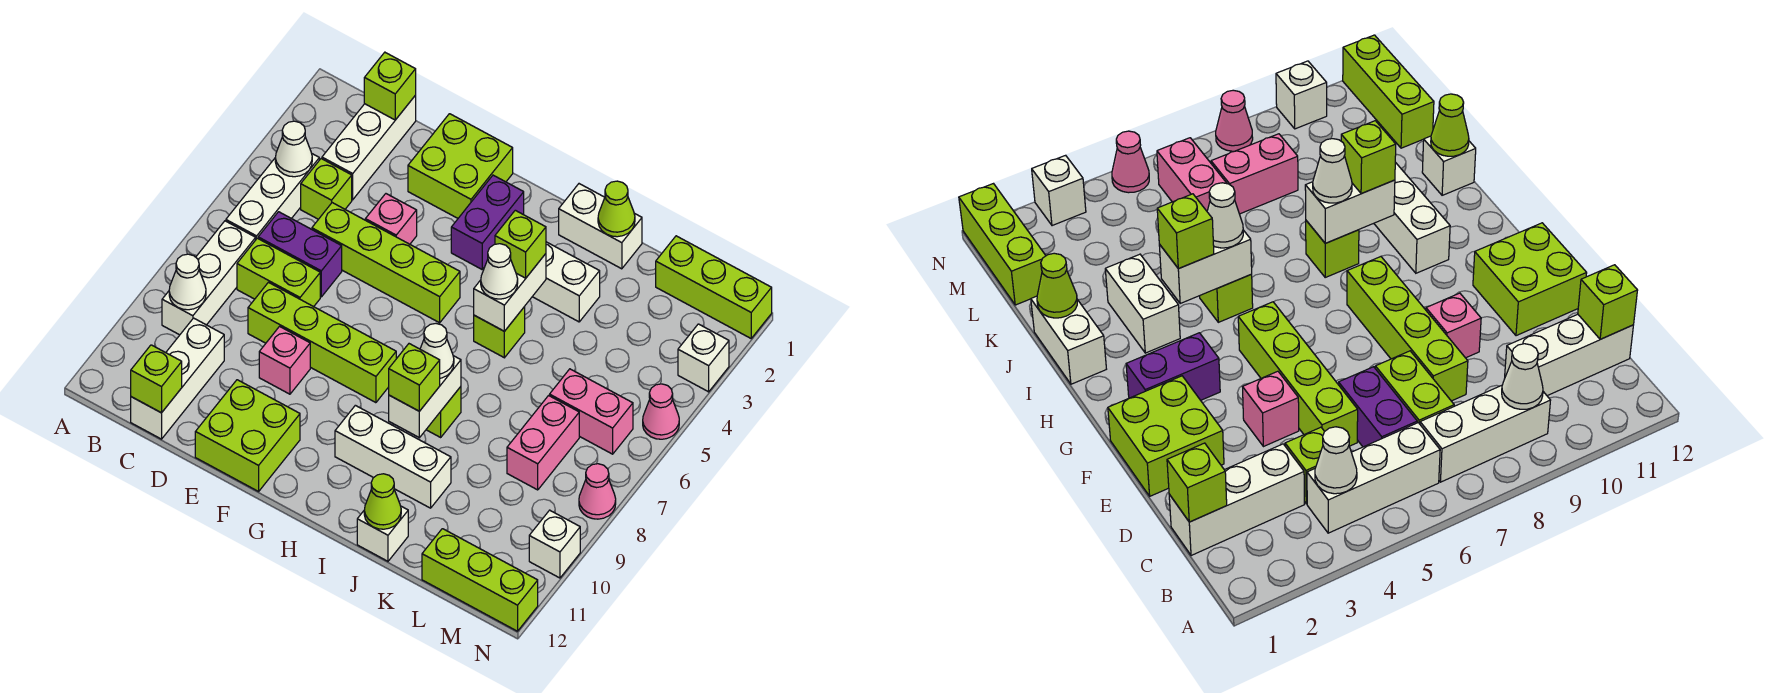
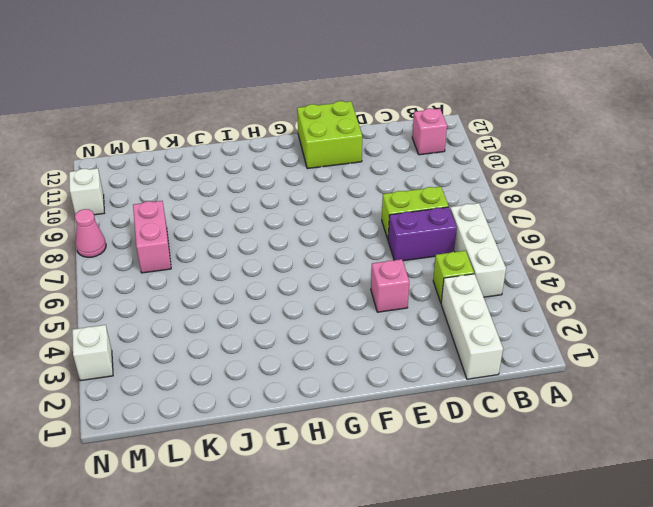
pink brick B11 level 1 -> pink brick E9 level 1
none -> white brick B7:B9 level 1
none -> white brick C10:C12 level 1
none -> lime brick D5:G5 level 1
none -> lime brick D8:G8 level 1

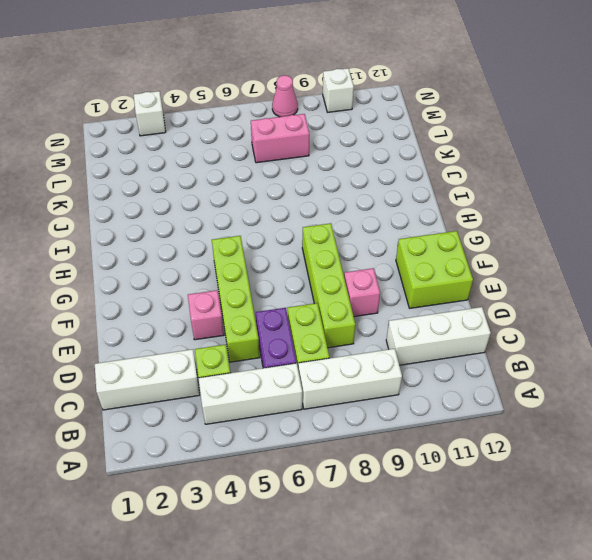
none -> lime brick E1:F2 level 1
none -> purple brick G2:G3 level 1
none -> white brick H10:J10 level 1
none -> white brick I1:J1 level 1

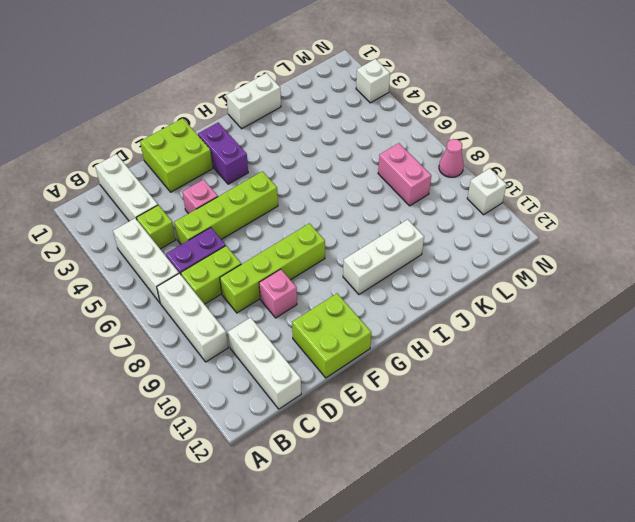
none -> white brick I3:J3 level 1
none -> lime brick I5 level 1
none -> lime brick I8 level 1
none -> white brick J12 level 1

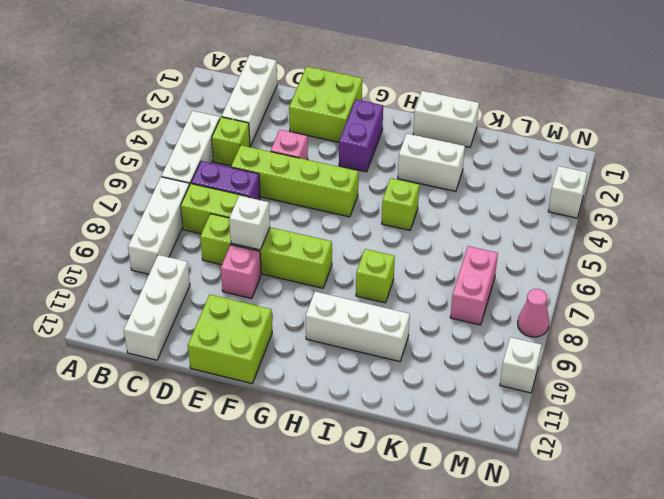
white brick E8 level 2 -> white brick J12 level 1
none -> lime brick L1:N1 level 1
none -> pink brick L6:M6 level 1
none -> lime brick L12:N12 level 1
none -> pink cone N5 level 1

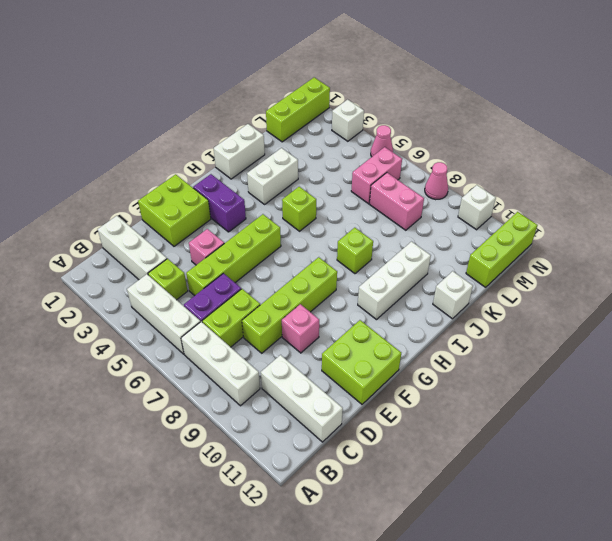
none -> white cone B4 level 2
none -> white cone B9 level 2
none -> lime brick C1 level 2
none -> lime brick C12 level 2

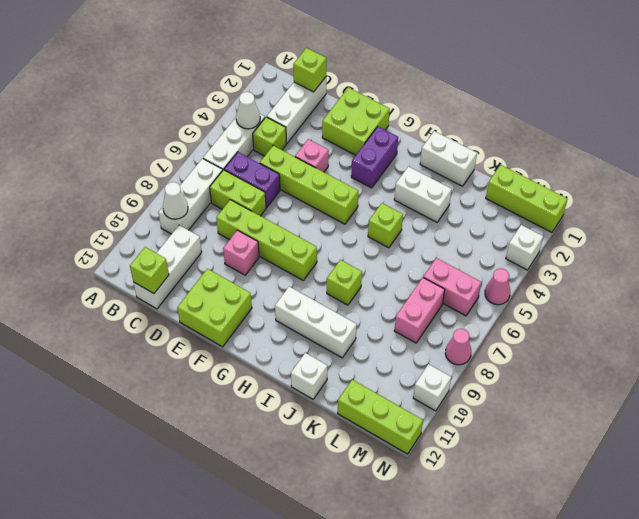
none -> white brick I4:I5 level 2
none -> white brick I8:I9 level 2
none -> lime cone J1 level 2
none -> lime cone J12 level 2

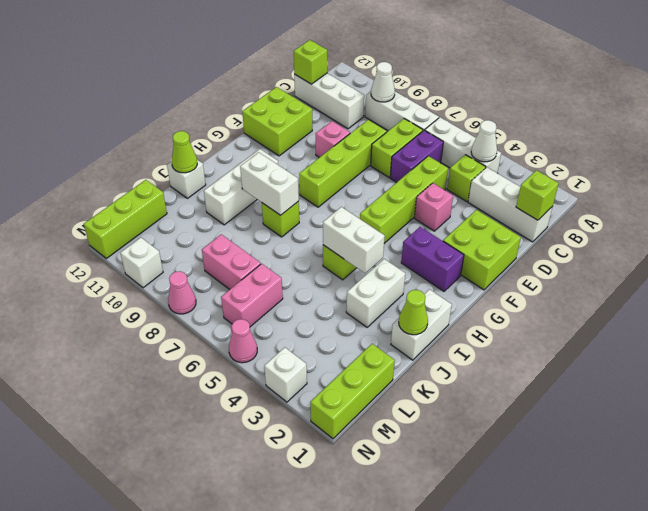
none -> lime brick I4 level 3
none -> white cone I5 level 3
none -> white cone I8 level 3
none -> lime brick I9 level 3

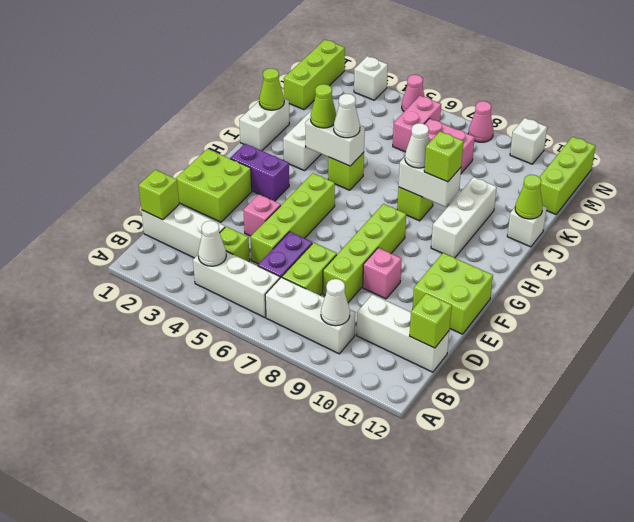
lime cone I4 level 3 -> lime brick I4 level 3

